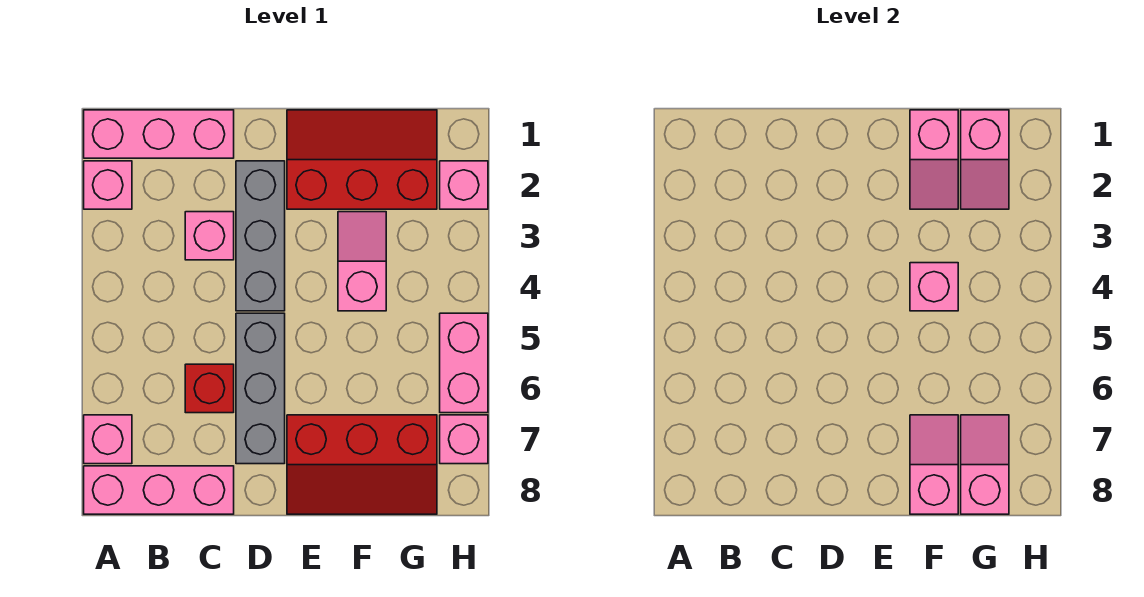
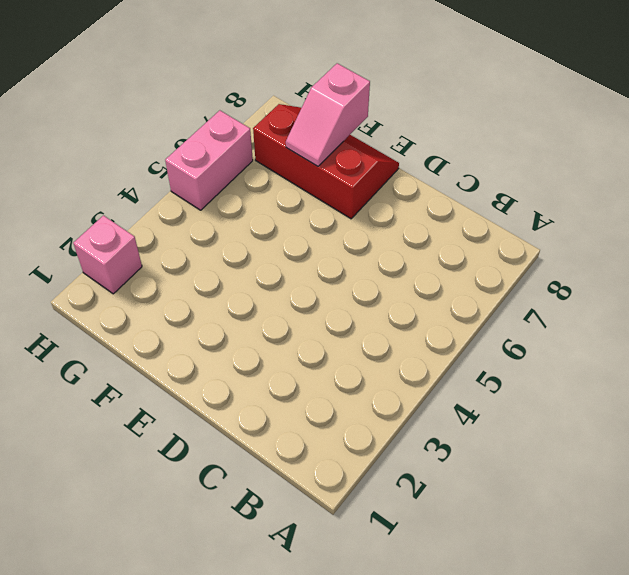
none -> pink brick A1:C1 level 1
none -> pink brick A2 level 1
none -> pink brick A7 level 1

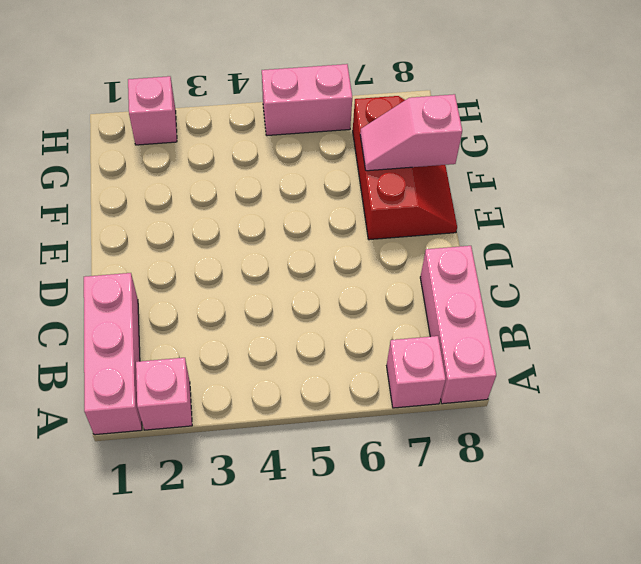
none -> pink brick C3 level 1
none -> red brick C6 level 1
none -> grey brick D2:D4 level 1

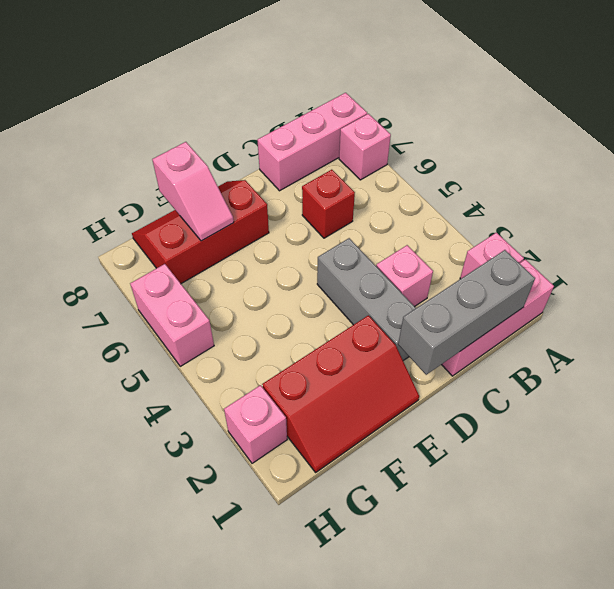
grey brick B1:D1 level 2 -> grey brick D5:D7 level 1
none -> pink slope F3:F4 level 1 top 4
none -> pink brick H7 level 1
none -> pink slope F1:F2 level 2 top 1

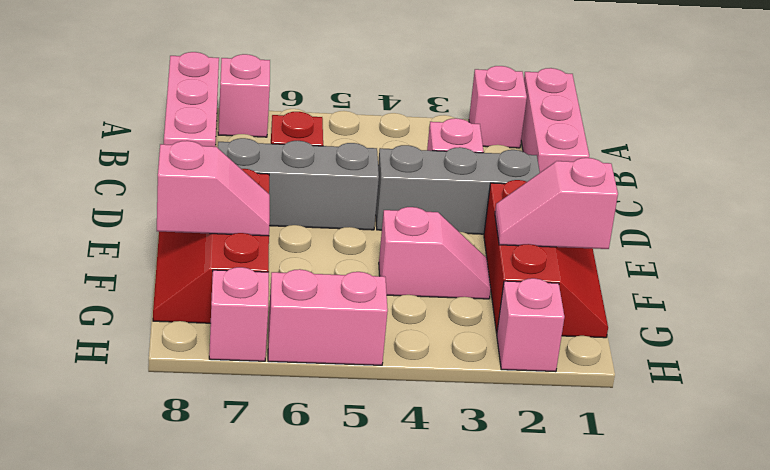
none -> pink brick F4 level 2
none -> pink slope G1:G2 level 2 top 1
none -> pink slope G7:G8 level 2 top 8

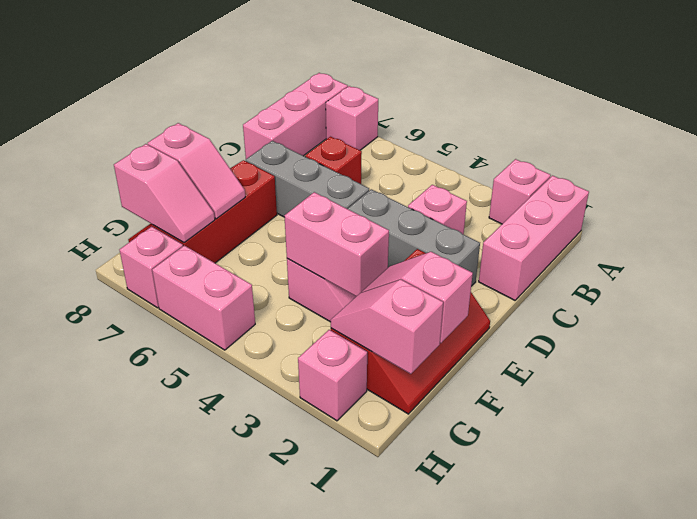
pink brick F3:F4 level 2 -> pink brick F4 level 2

